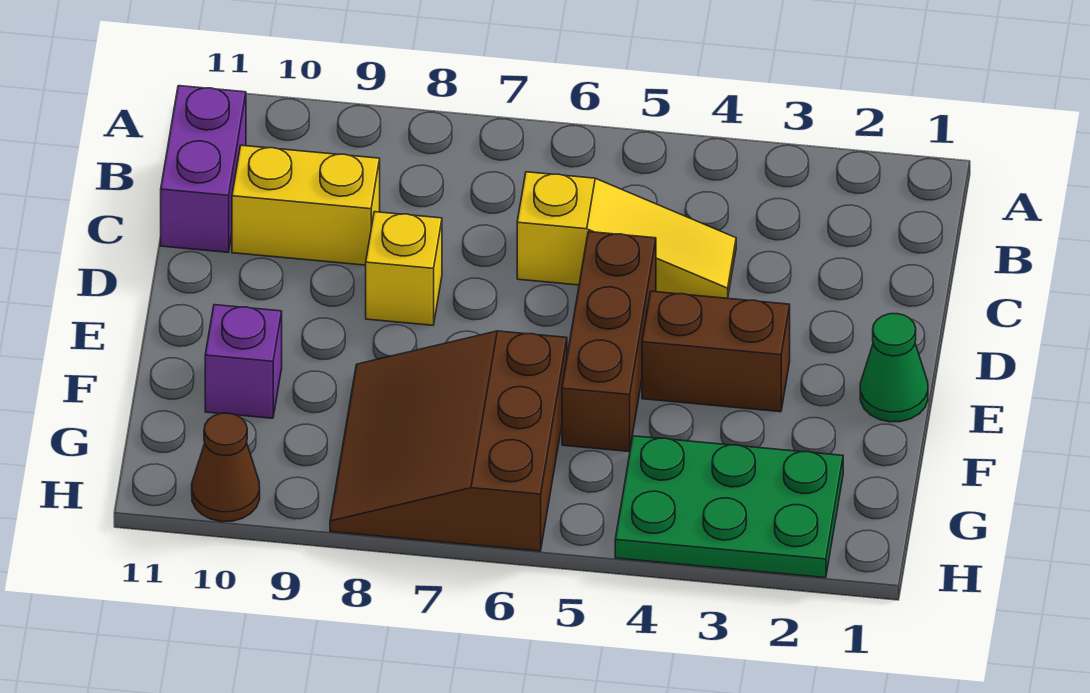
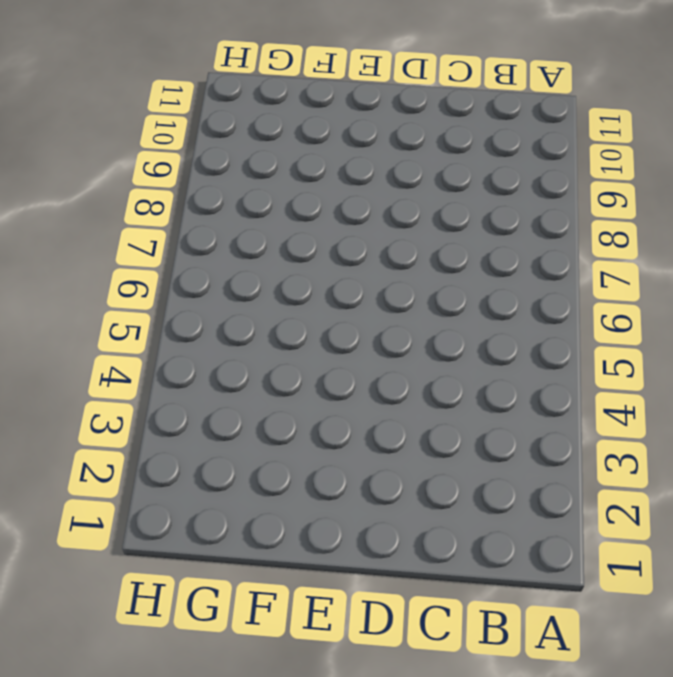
none -> purple brick B11:C11 level 1
none -> yellow slope C4:C6 level 1 top 6

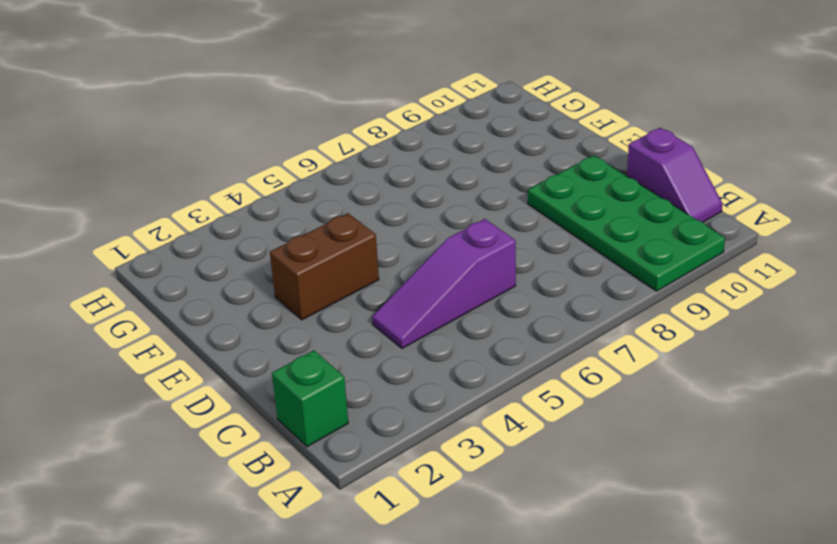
green plate A9:D10 level 1 -> yellow brick C9:C10 level 1
green brick B1 level 1 -> none
purple slope B11:C11 level 1 top C -> purple brick B11:C11 level 1
purple slope C4:C6 level 1 top 6 -> yellow slope C4:C6 level 1 top 6
none -> brown brick D5:F5 level 1
none -> yellow brick D8 level 1

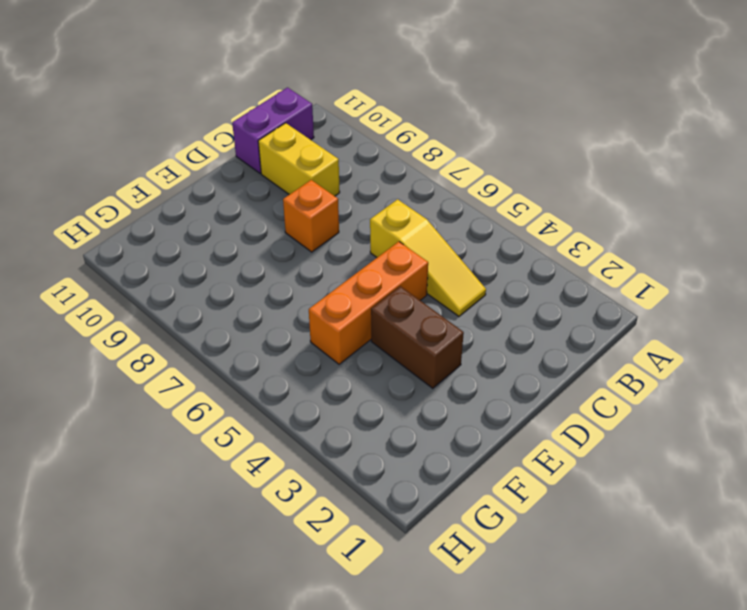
orange brick D5:F5 level 1 -> brown brick D5:F5 level 1
orange brick D8 level 1 -> yellow brick D8 level 1
none -> green cone E1 level 1
none -> brown slope F6:H8 level 1 top 6

